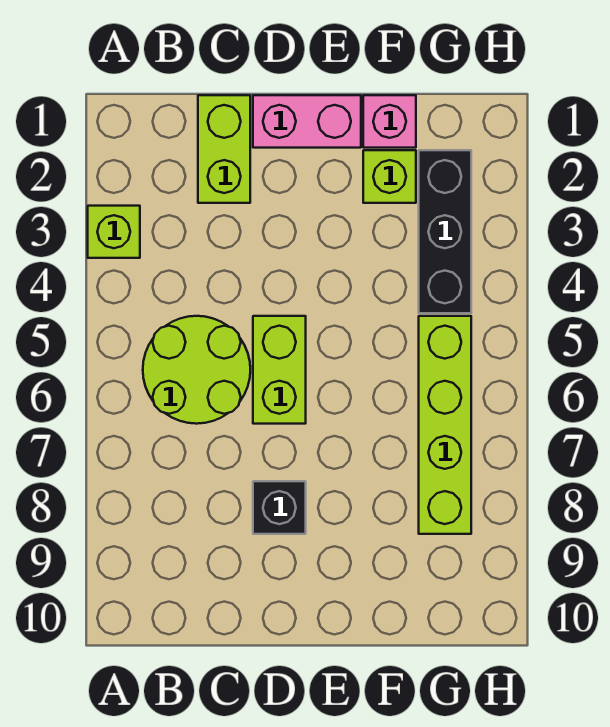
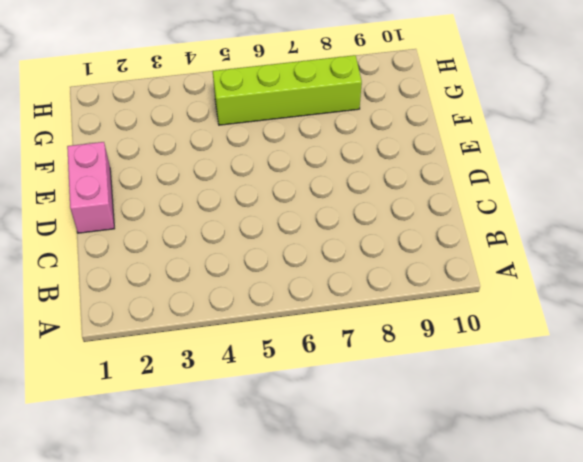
none -> lime brick A3 level 1
none -> lime round brick B5:C6 level 1

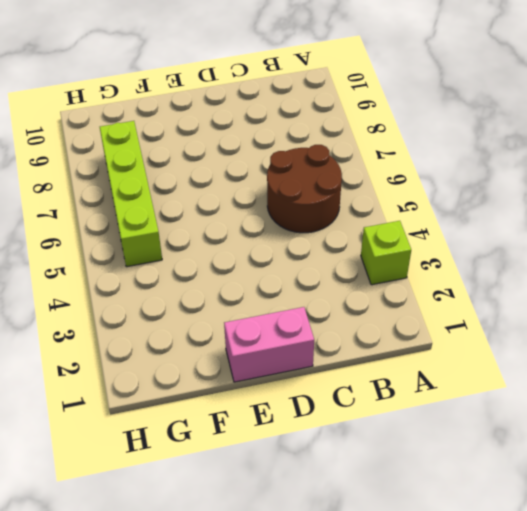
brown round brick B5:C6 level 1 -> lime round brick B5:C6 level 1
none -> lime brick C1:C2 level 1
none -> lime brick D5:D6 level 1

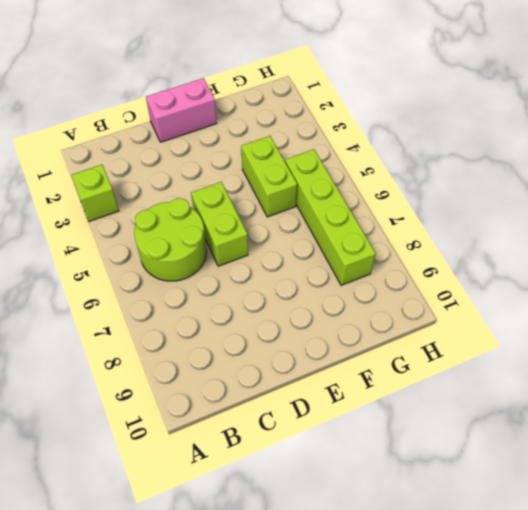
lime brick F4:F5 level 1 -> lime brick C1:C2 level 1
none -> black brick D8 level 1
none -> pink brick F1 level 1

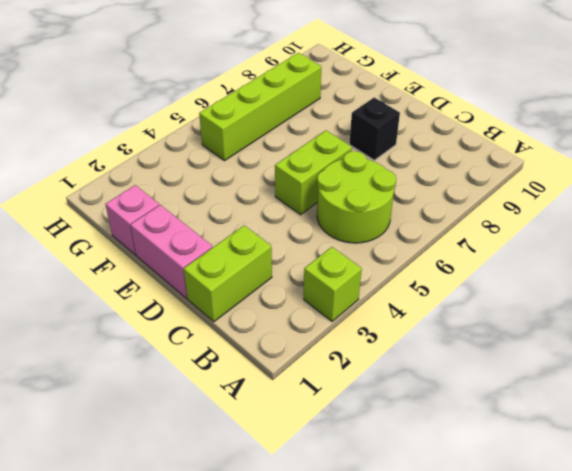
none -> lime brick F2 level 1
none -> black brick G2:G4 level 1

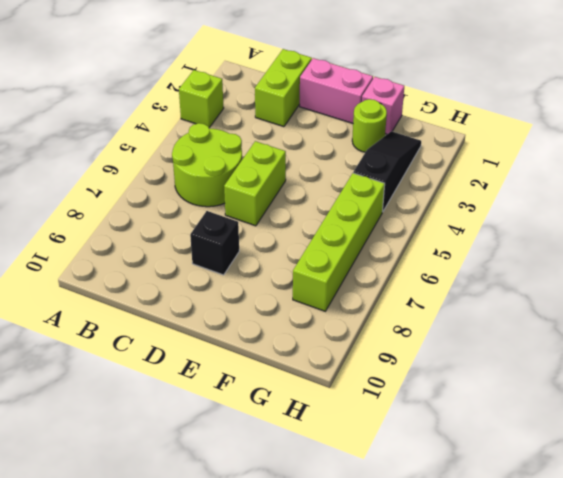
lime round brick F2 level 1 -> lime brick F2 level 1
black slope G2:G4 level 1 top 4 -> black brick G2:G4 level 1

